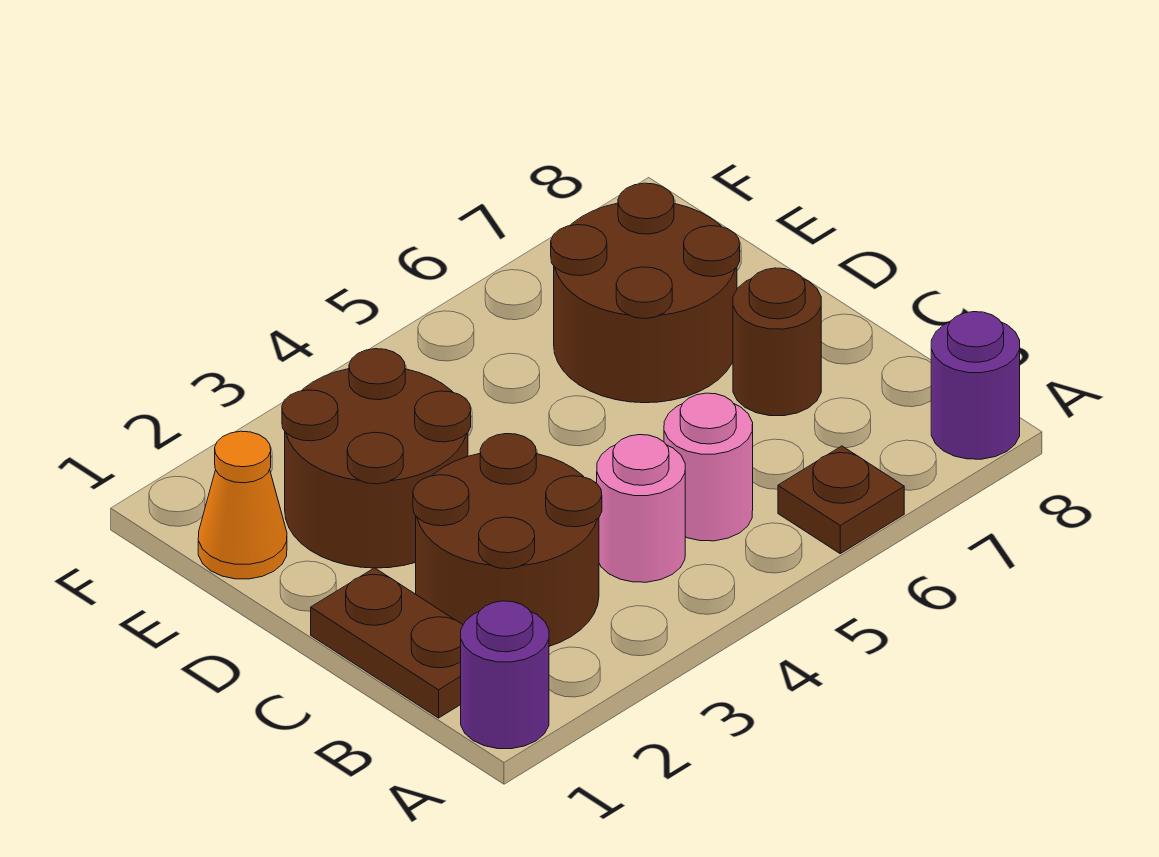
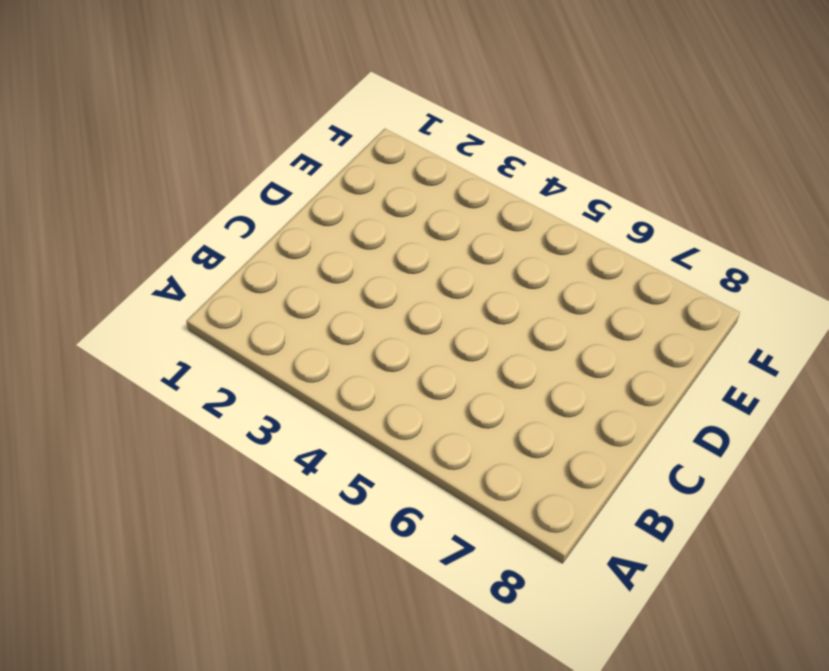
none -> purple round brick A1 level 1
none -> brown plate A6 level 1

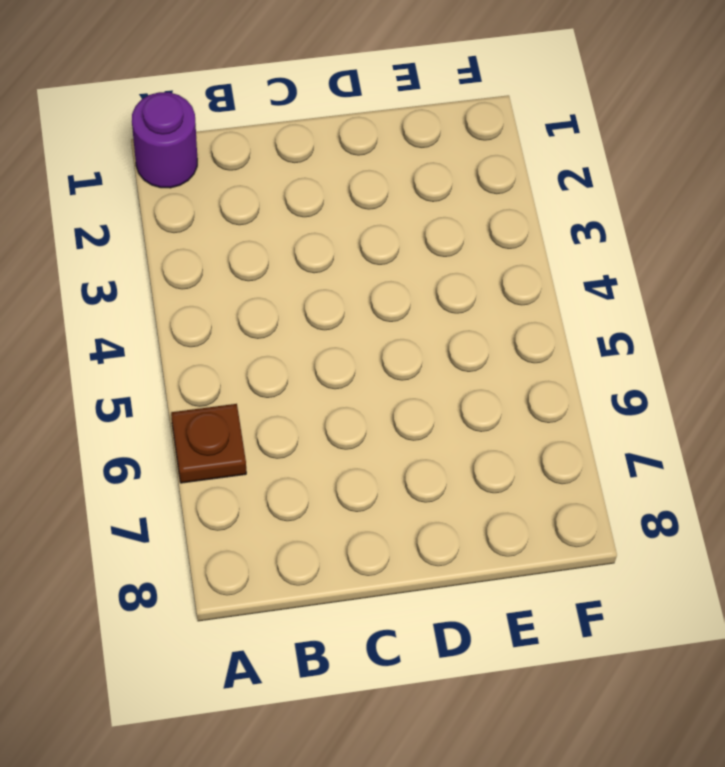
none -> purple round brick A8 level 1
none -> brown plate B1:C1 level 1

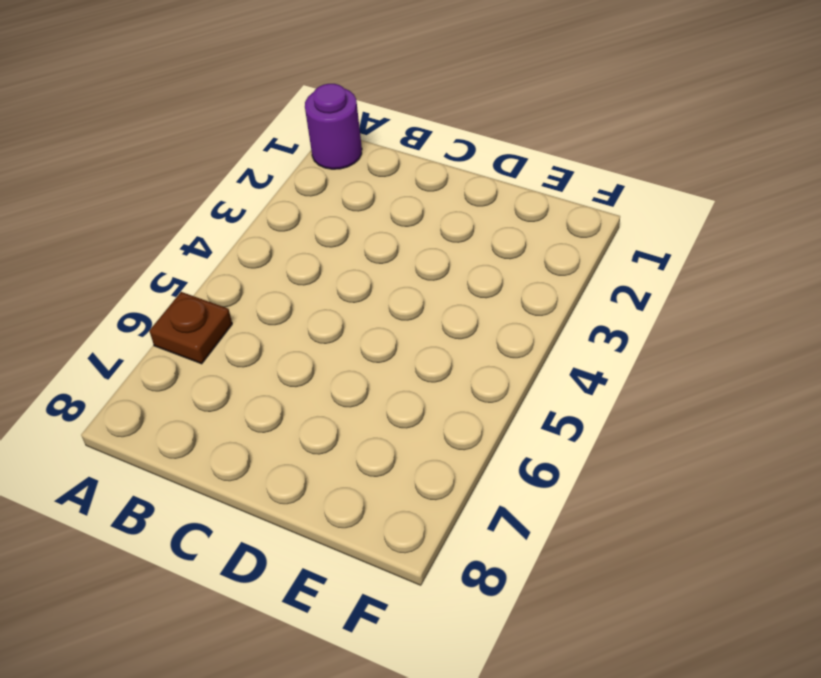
none -> purple round brick A8 level 1
none -> brown plate B1:C1 level 1

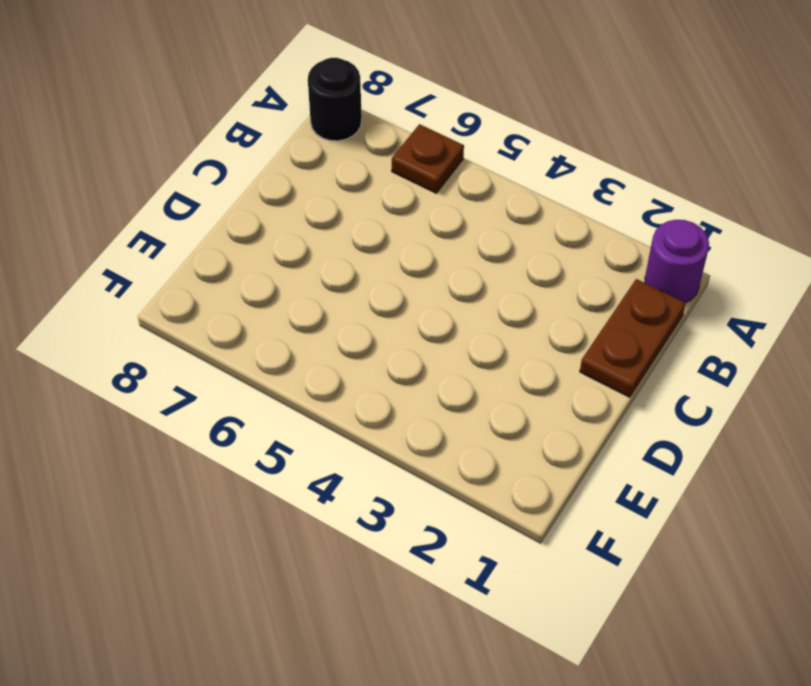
black round brick A8 level 1 -> purple round brick A8 level 1
none -> brown round brick B2:C3 level 1
none -> pink round brick B4 level 1

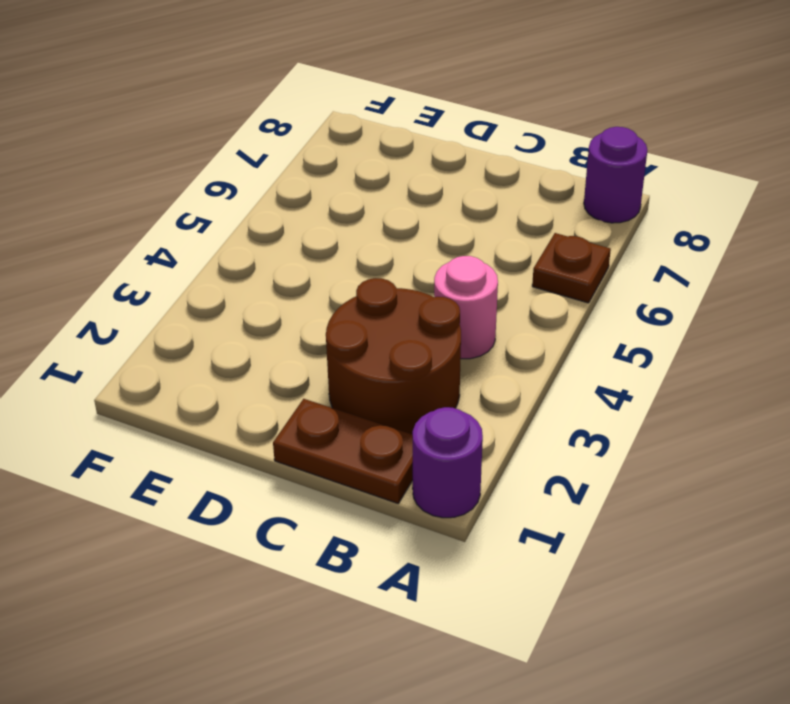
none -> pink round brick B5 level 1
none -> brown round brick C7 level 1

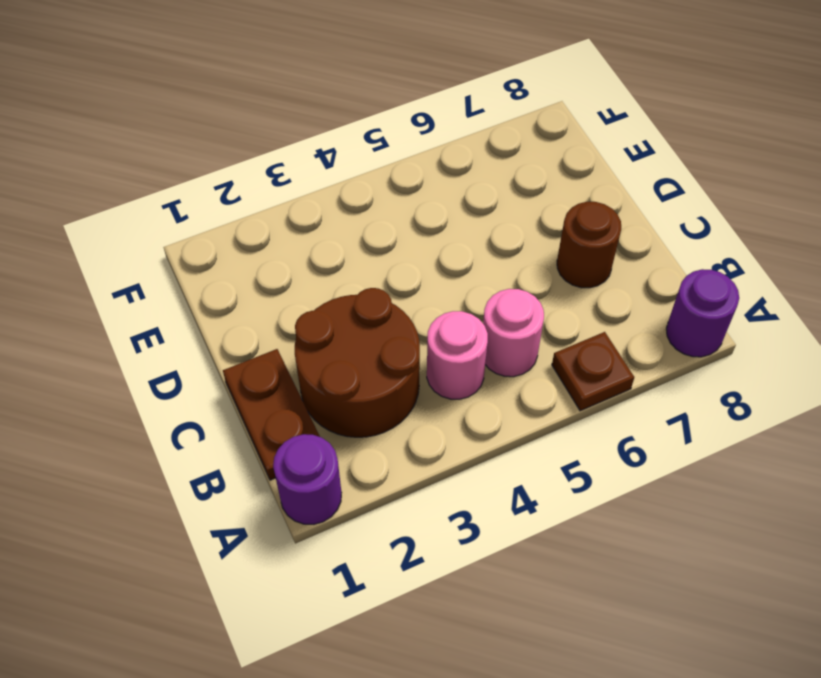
none -> brown round brick D2:E3 level 1
none -> brown round brick D6:E7 level 1

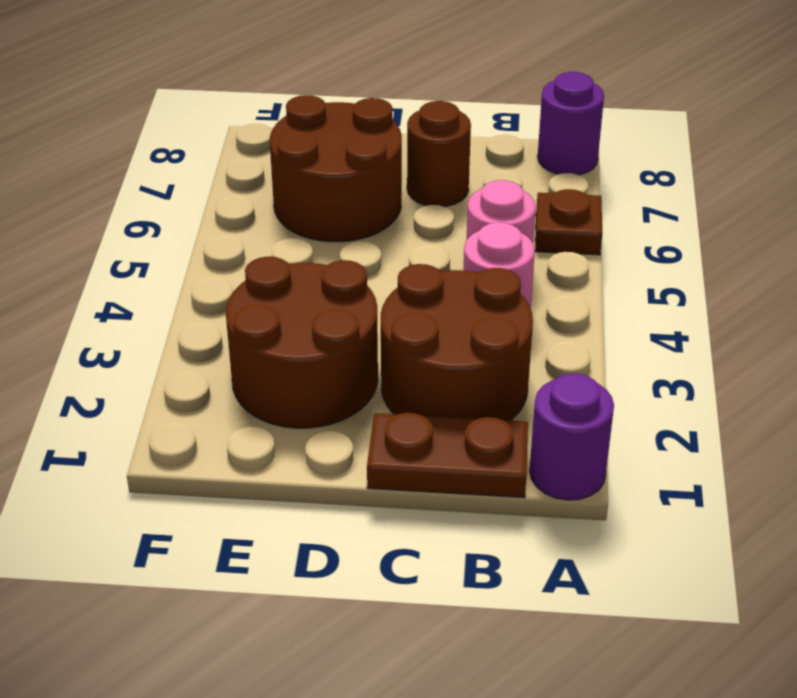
none -> orange cone E1 level 1

